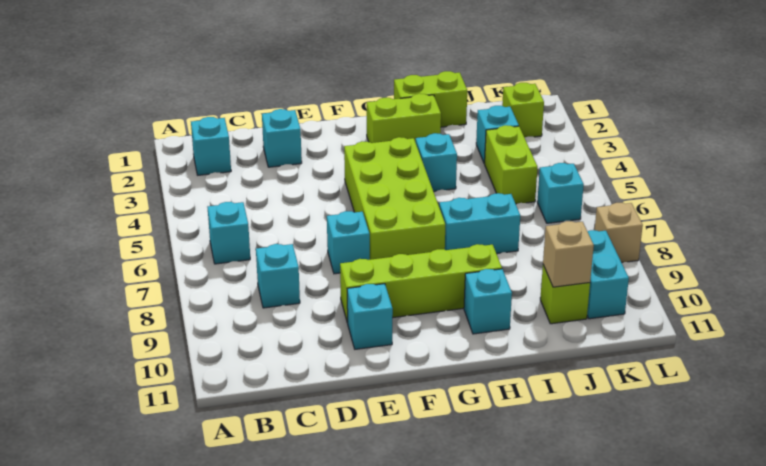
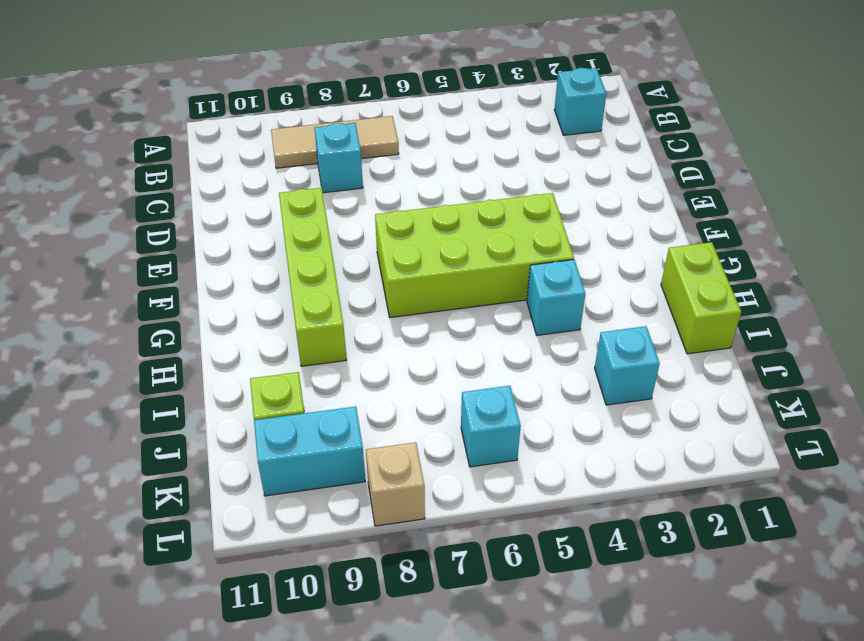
tan tile B7:B9 level 1 -> none
none -> cyan brick B6 level 1
none -> cyan brick D2 level 1
none -> cyan brick E7 level 1

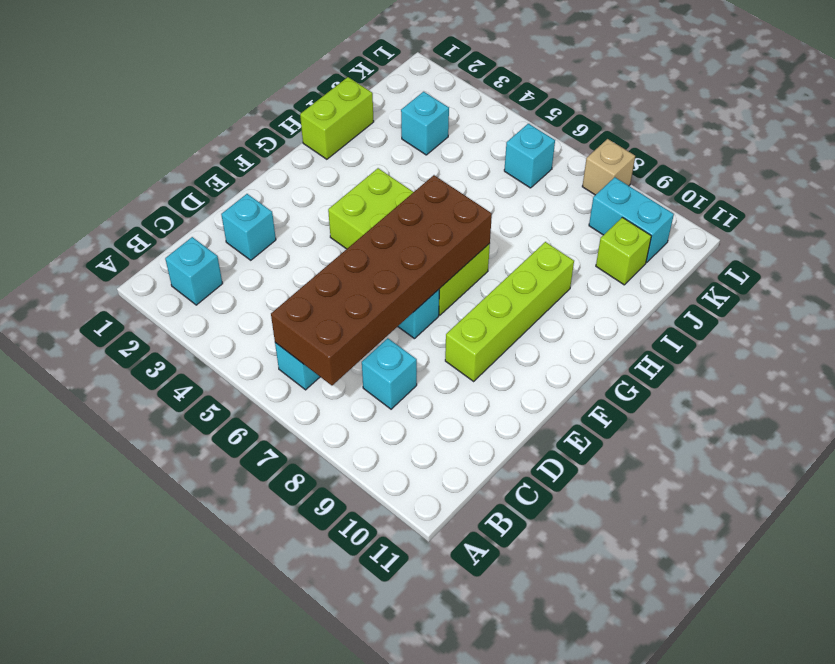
brown brick B6:G7 level 2 -> none
none -> cyan brick E10 level 1
none -> lime brick G2:H2 level 1
none -> cyan brick H4 level 1

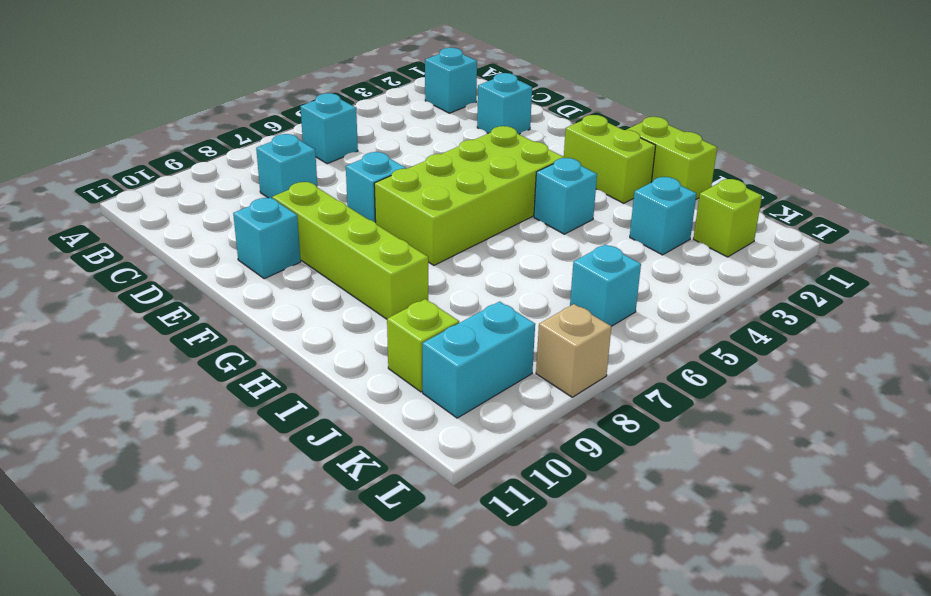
none -> cyan brick H7:I7 level 1
none -> cyan brick H10 level 1
none -> lime brick J4:J5 level 1

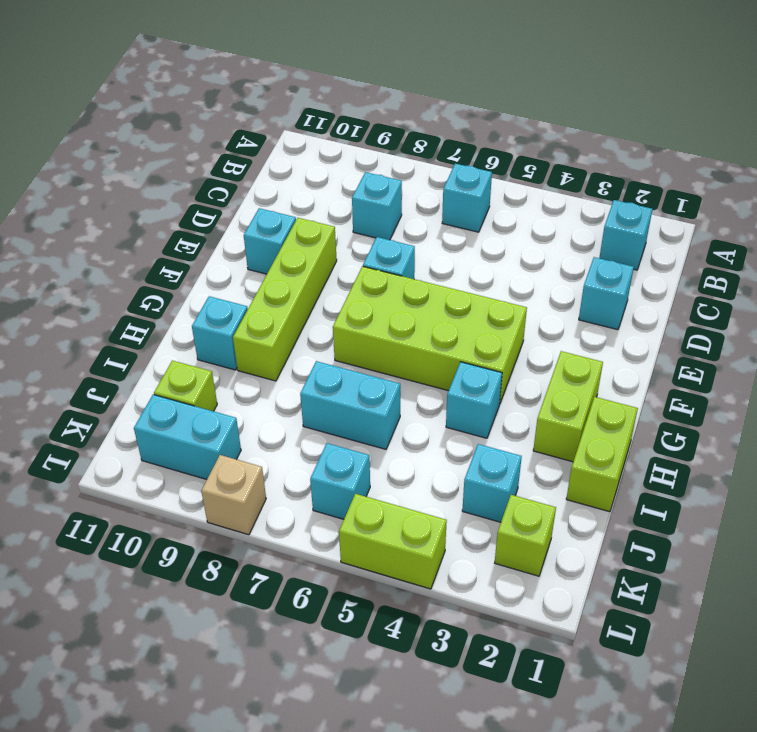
cyan brick I6:I7 level 1 -> cyan brick H7:I7 level 1
lime brick L4:L5 level 1 -> lime brick J4:J5 level 1
none -> tan brick J10 level 2

